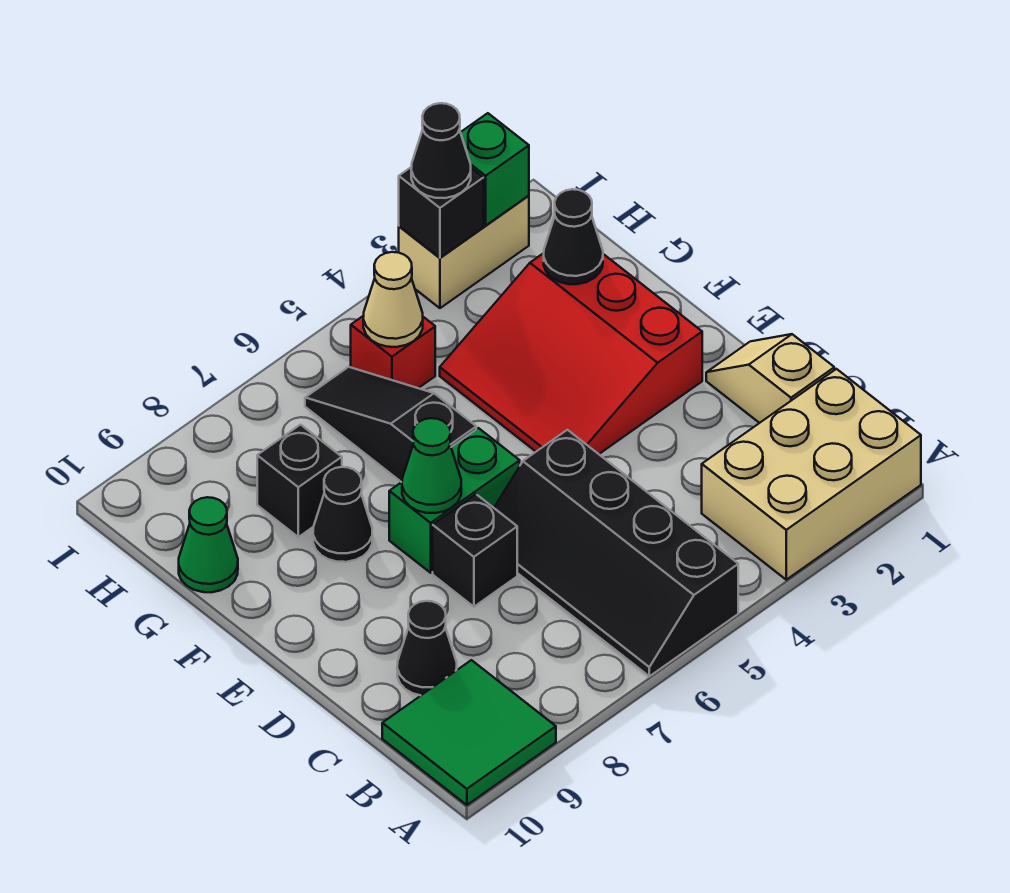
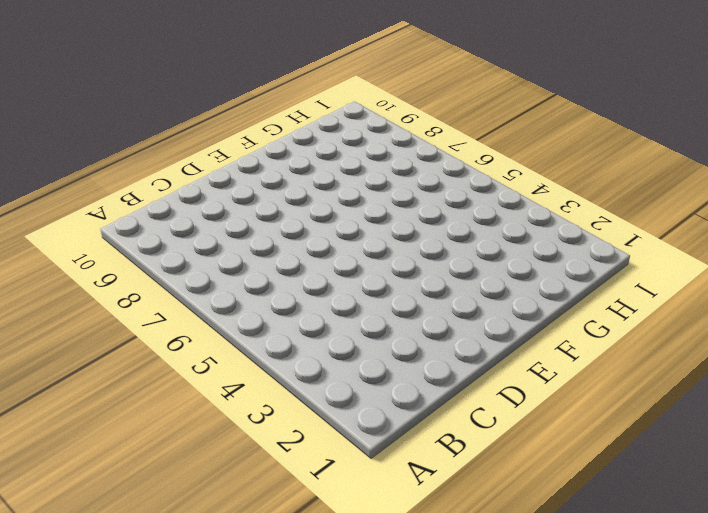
none -> tan brick A1:B3 level 1
none -> black slope A5:D6 level 1 top 5
none -> green tile A9:B10 level 1

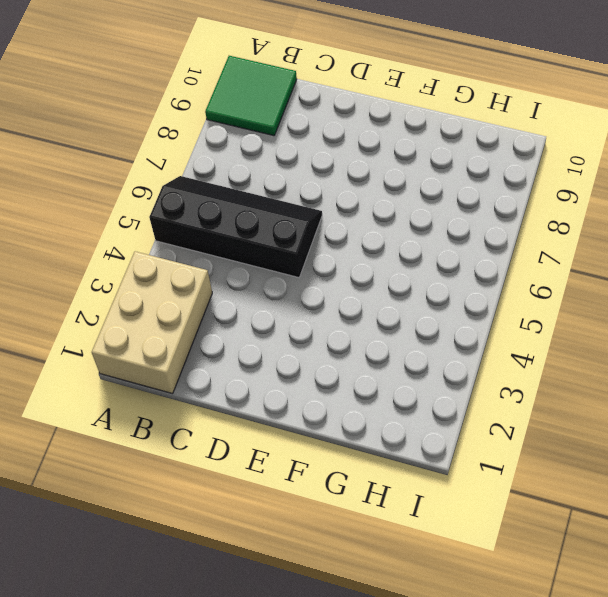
none -> tan slope C1:D1 level 1 top C
none -> black cone C9 level 1
none -> black brick D7 level 1

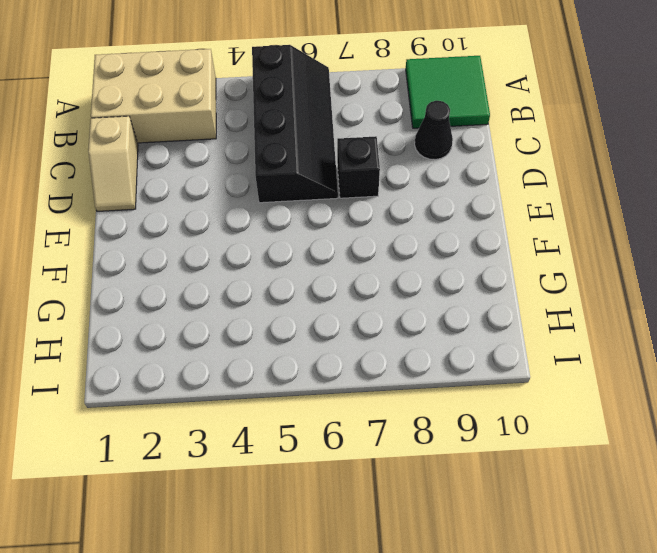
none -> red slope E2:G4 level 1 top 2
none -> green brick E6:E7 level 1
none -> black slope F6:H6 level 1 top F

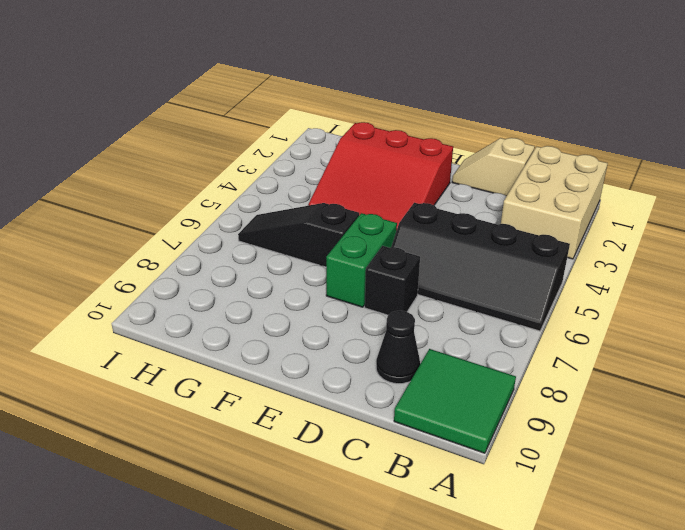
none -> black cone F8 level 1
none -> black brick G8 level 1
none -> green cone G10 level 1

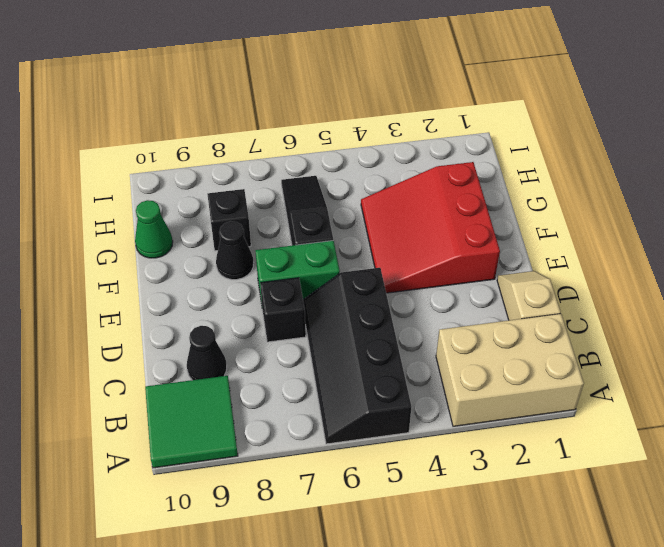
none -> red brick H5 level 1
none -> tan brick I2:I3 level 1
none -> green cone E7 level 2

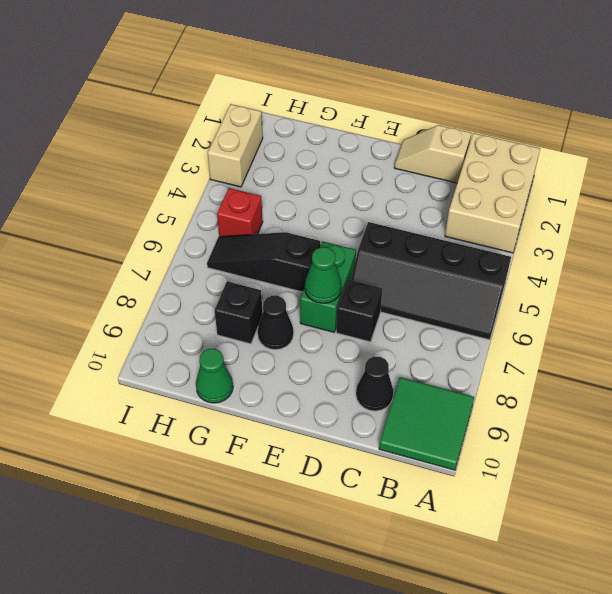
none -> red slope E2:G4 level 1 top 2
none -> black cone G2 level 2
none -> tan cone H5 level 2

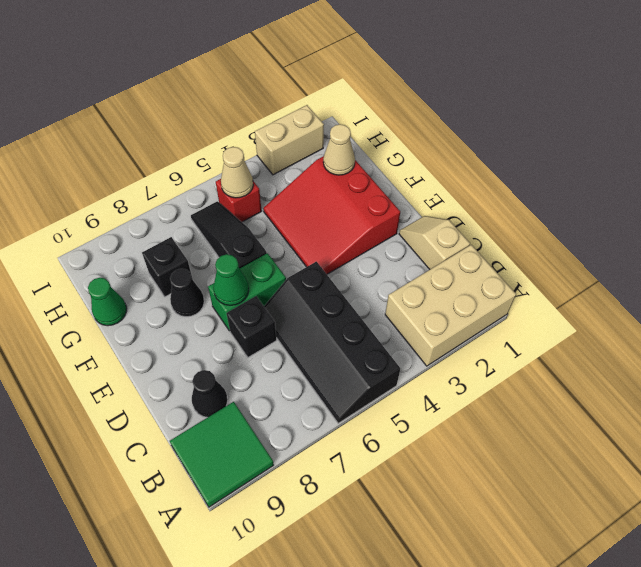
tan cone G2 level 2 -> black cone G2 level 2
none -> green brick I2 level 2
none -> black brick I3 level 2
none -> black cone I3 level 3

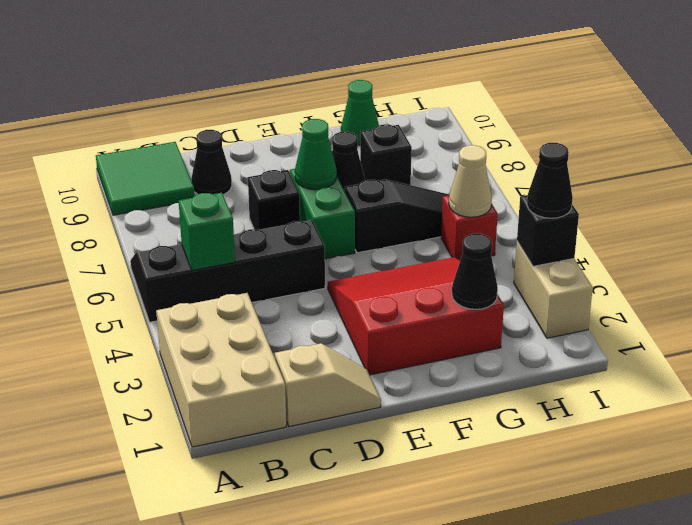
green brick B5 level 2 -> green brick I2 level 2

